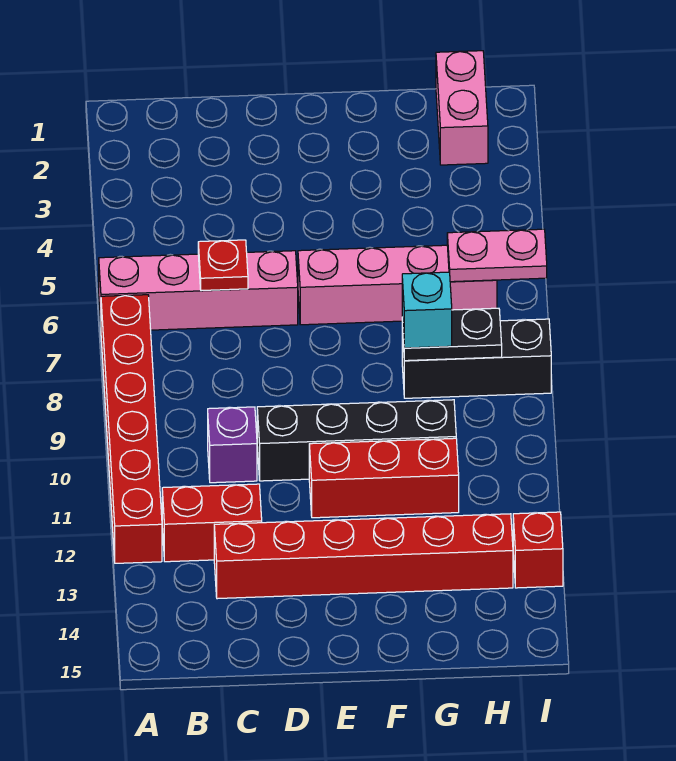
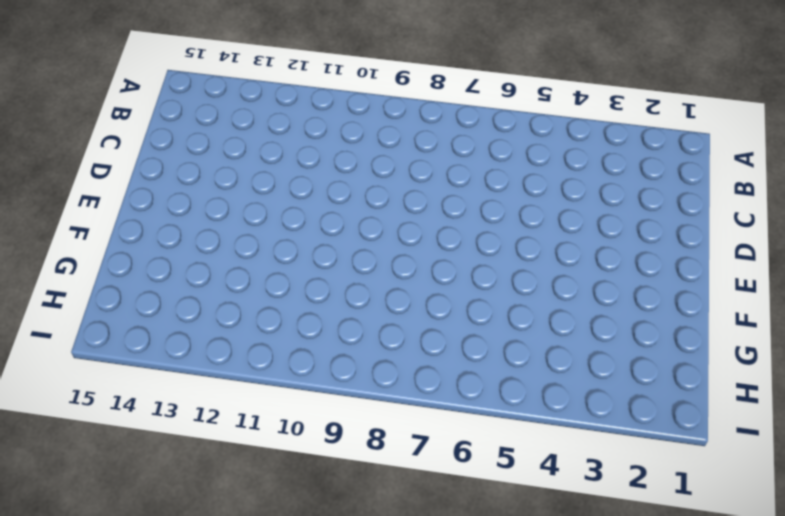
none -> pink brick A6:D6 level 1
none -> red brick A7:A12 level 1
none -> red brick B12:C12 level 1

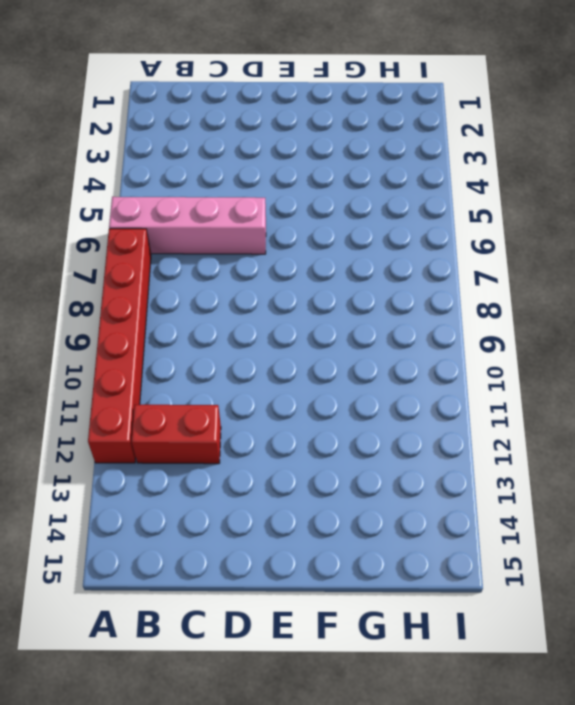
none -> purple brick C10 level 1
none -> red brick C13:H13 level 1
none -> black brick D10:G10 level 1

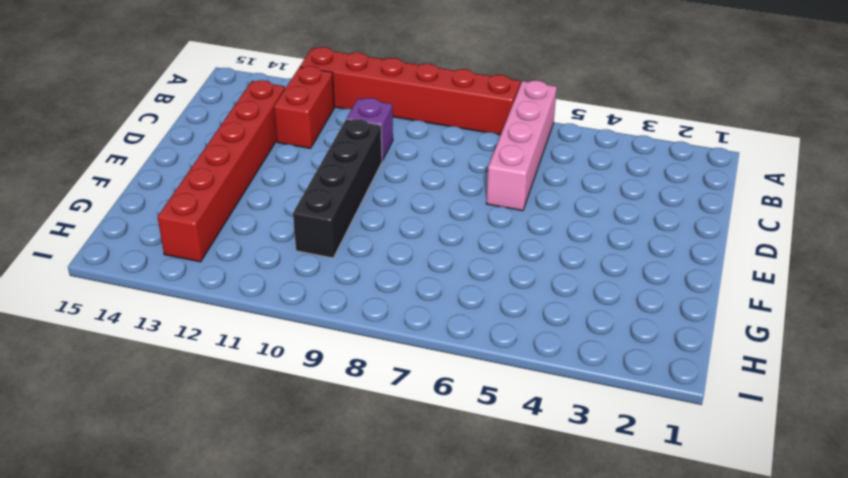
none -> pink brick E6:H6 level 1
none -> red brick E11:G11 level 1
none -> black brick G8:I8 level 1

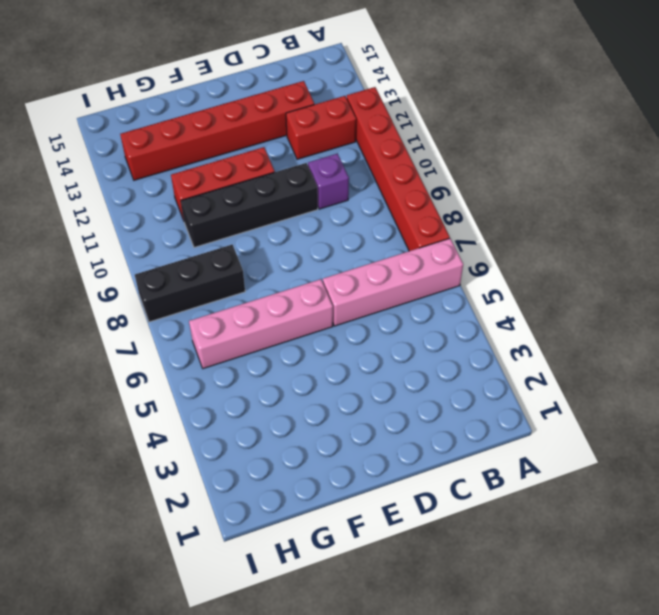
none -> pink brick H1:H2 level 1
none -> red brick I13 level 1
none -> red plate C6 level 2

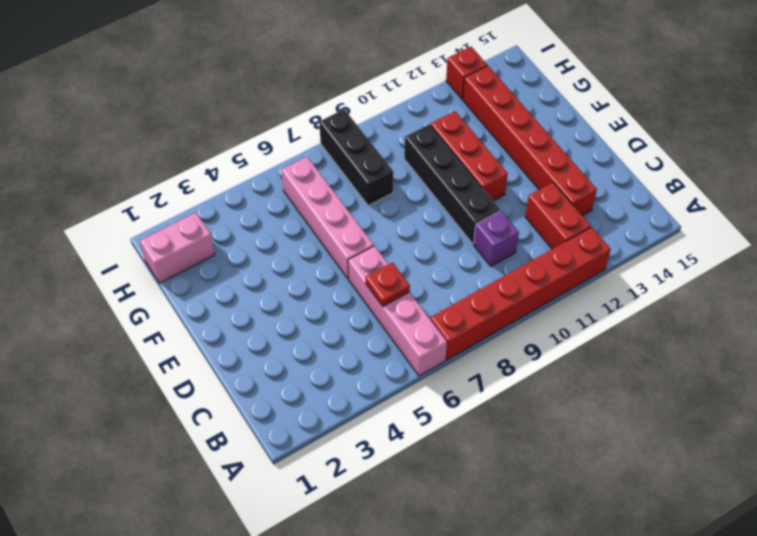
none -> black plate G8:H8 level 2
none -> pink plate H6:I6 level 2
none -> cyan brick G8 level 3

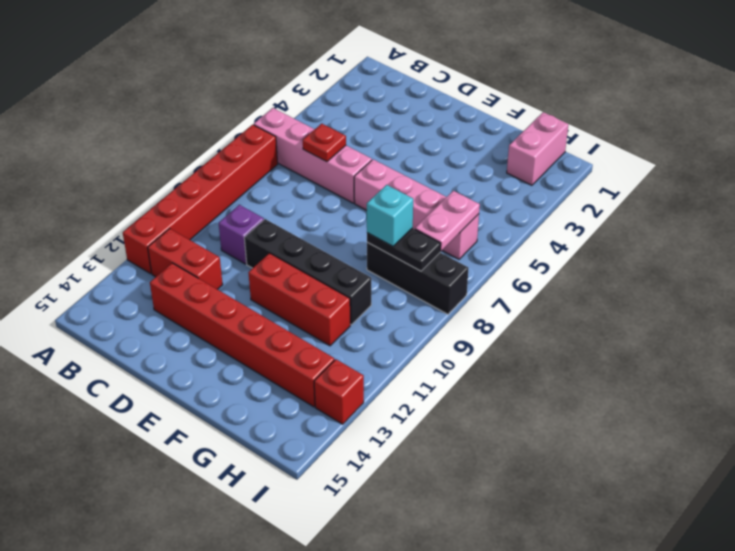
pink plate H6:H7 level 2 -> pink plate H6:I6 level 2

